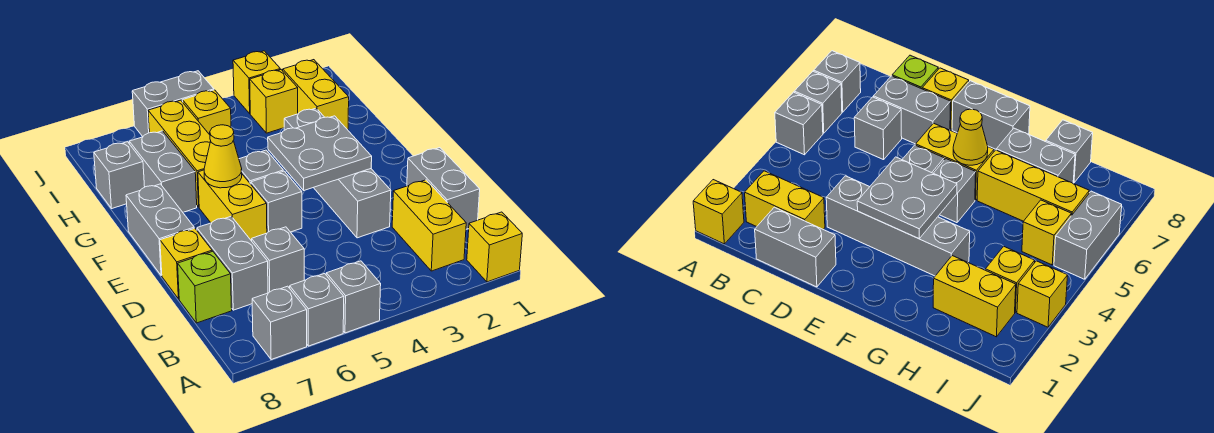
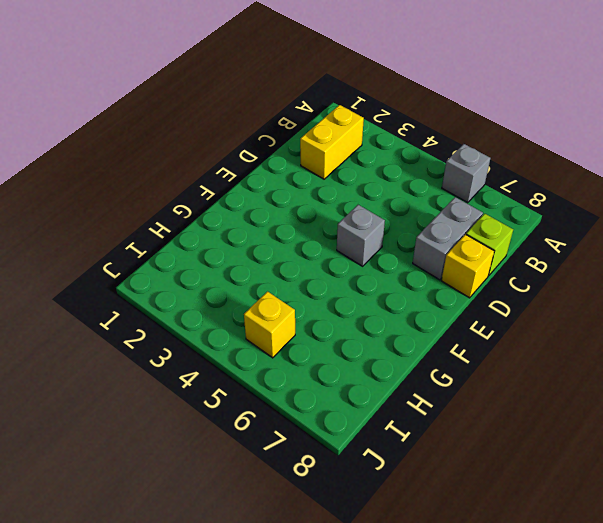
none -> yellow brick A1 level 1
none -> grey brick A5 level 1
none -> grey brick A7 level 1

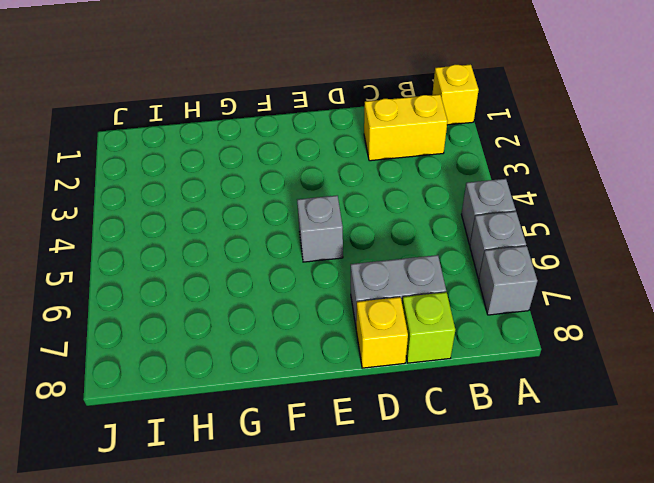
none -> grey brick C1:D1 level 1
none -> grey brick C6 level 1
none -> grey brick D3:G3 level 1

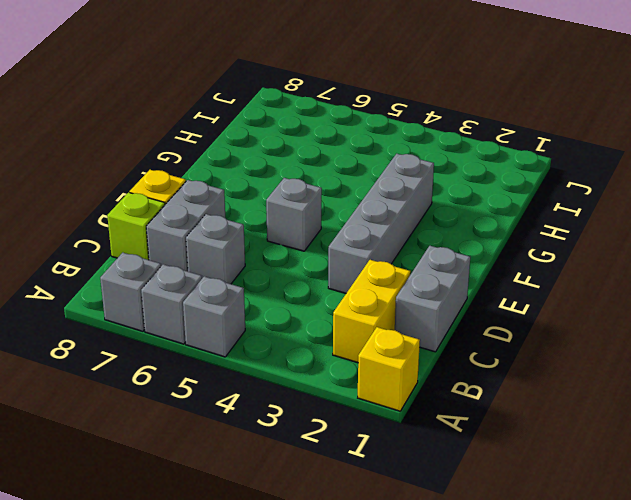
none -> yellow brick E6:F6 level 1
none -> grey brick E8:F8 level 1
none -> grey brick F5 level 1

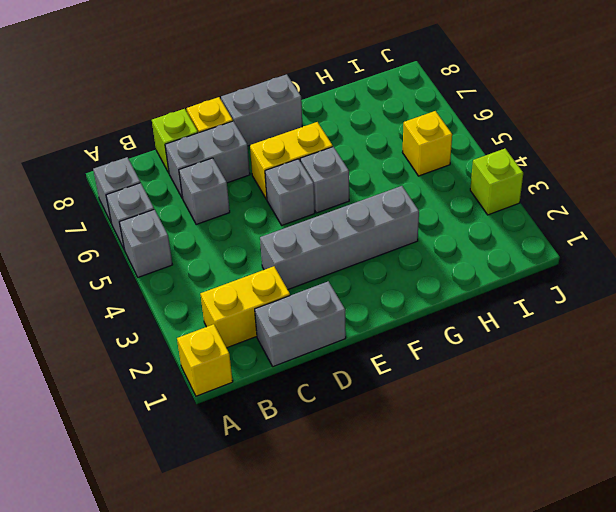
lime brick J3 level 1 -> yellow brick J3 level 1
none -> yellow brick G6:I6 level 1
none -> grey brick G7:H7 level 1
none -> yellow brick H2:I2 level 1

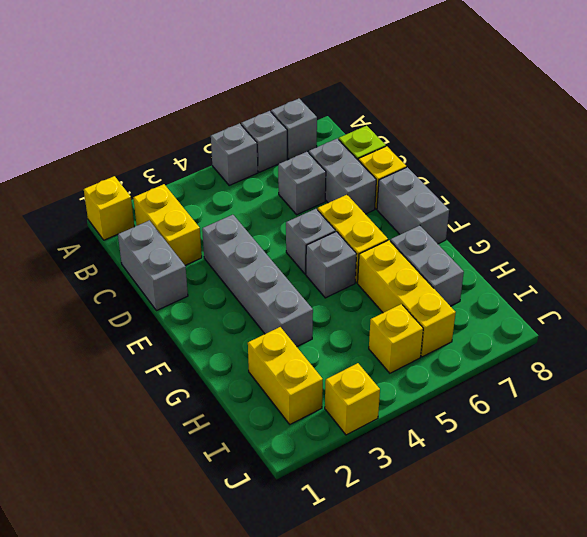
none -> grey brick H8 level 1
none -> yellow brick I3 level 1
none -> grey brick J5:J6 level 1

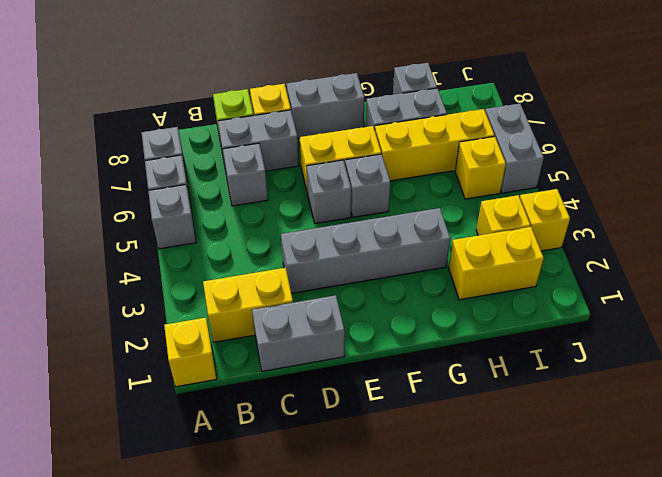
none -> grey plate E3:F4 level 2
none -> yellow cone F6 level 2

